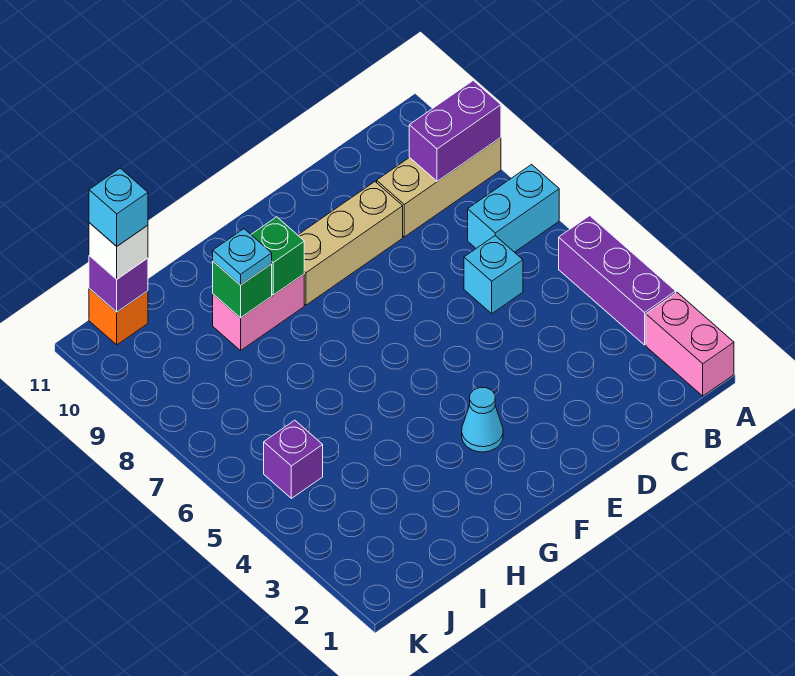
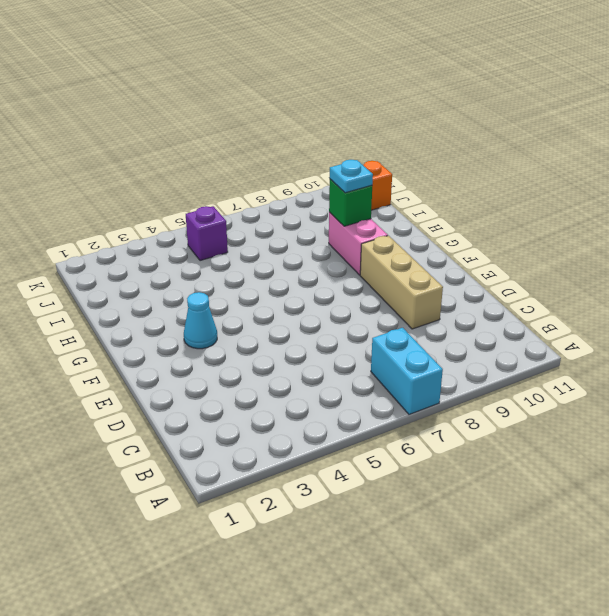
none -> pink brick A1:A2 level 1
none -> purple brick A3:A5 level 1
none -> tan brick A9:C9 level 1

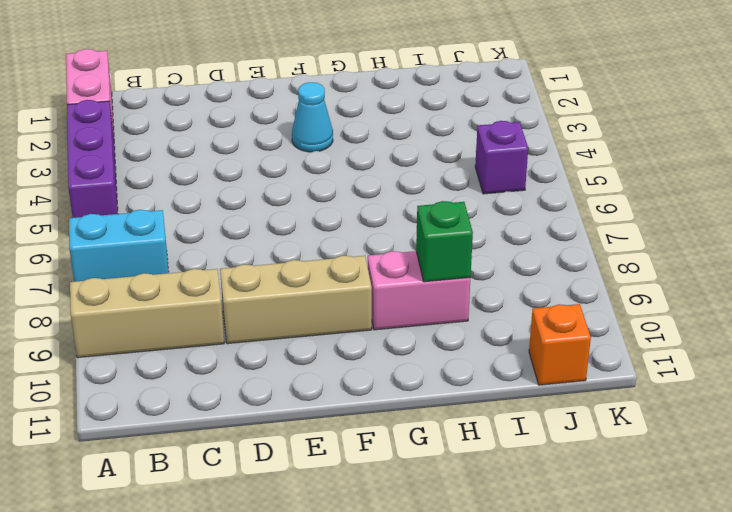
none -> cyan brick C6 level 1
none -> purple brick A9:B9 level 2
none -> green brick G9 level 2

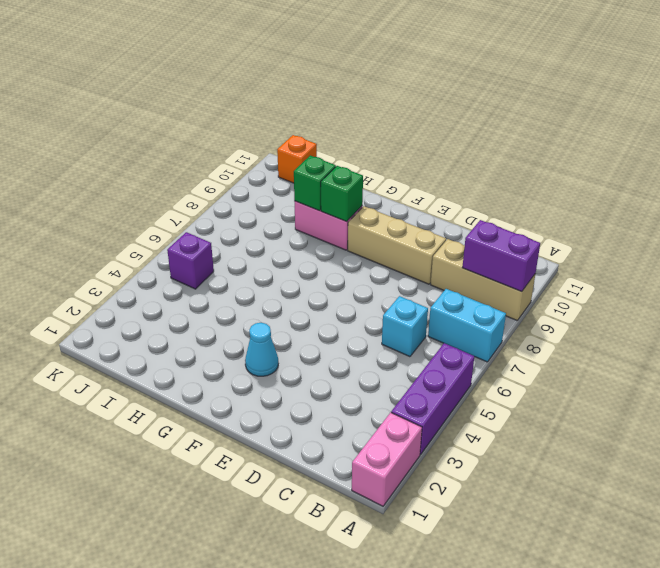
none -> purple brick J11 level 2
none -> cyan plate H9 level 3
none -> white brick J11 level 3

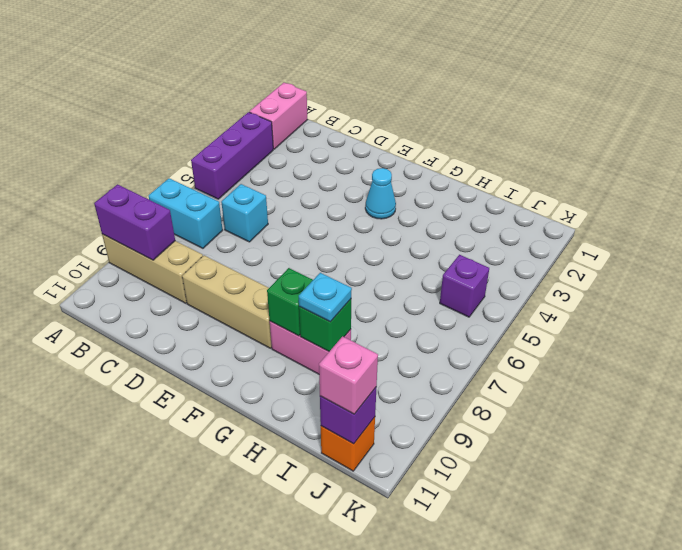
pink brick J11 level 3 -> white brick J11 level 3
none -> cyan brick J11 level 4

